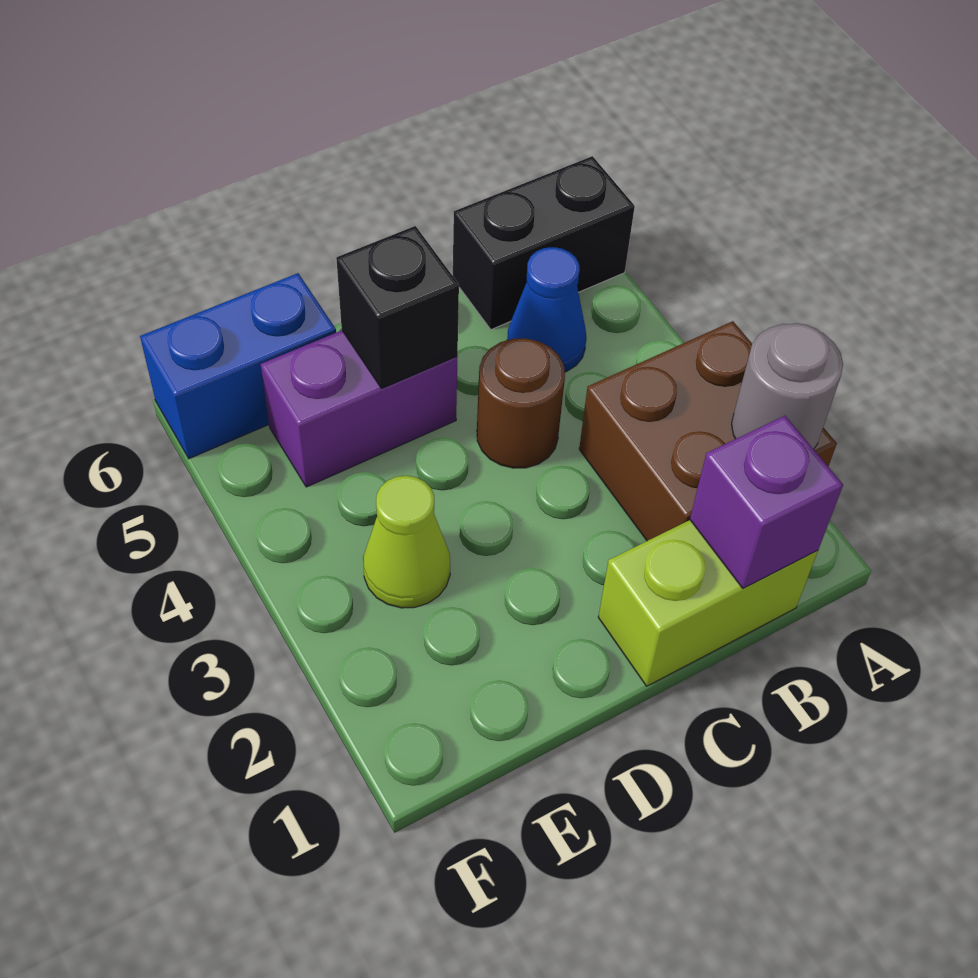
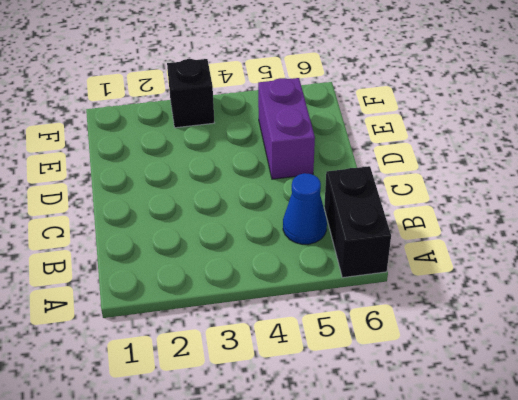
black brick F3 level 1 -> black brick D5 level 2
none -> brown brick A2:B3 level 1
none -> lime brick B1:C1 level 1

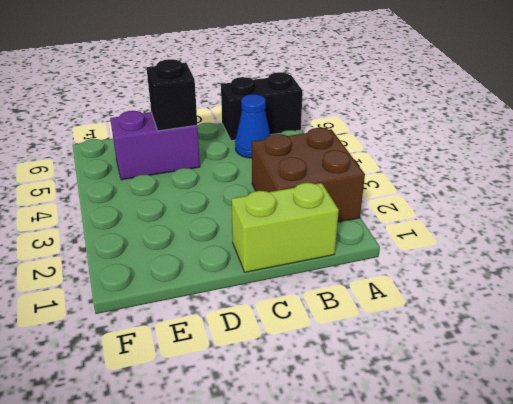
none -> brown round brick C4 level 1
none -> lime cone E3 level 1

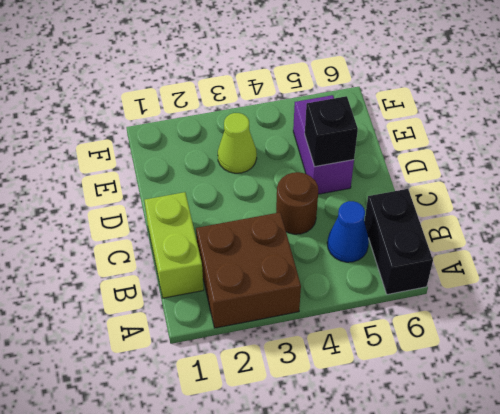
none -> blue brick E6:F6 level 1
none -> grey round brick A2 level 2

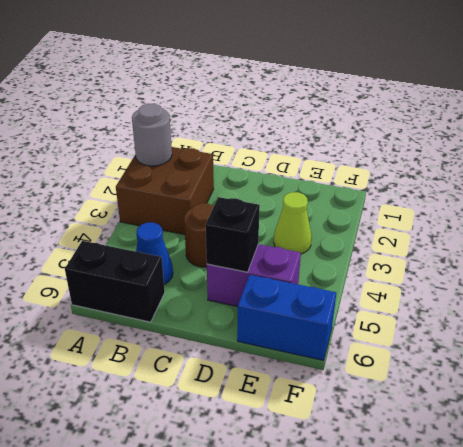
none -> lime brick B1:C1 level 1
none -> purple brick B1 level 2

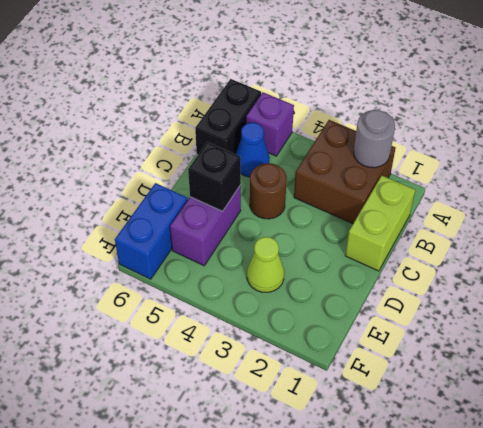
purple brick A5 level 1 -> purple brick B1 level 2

